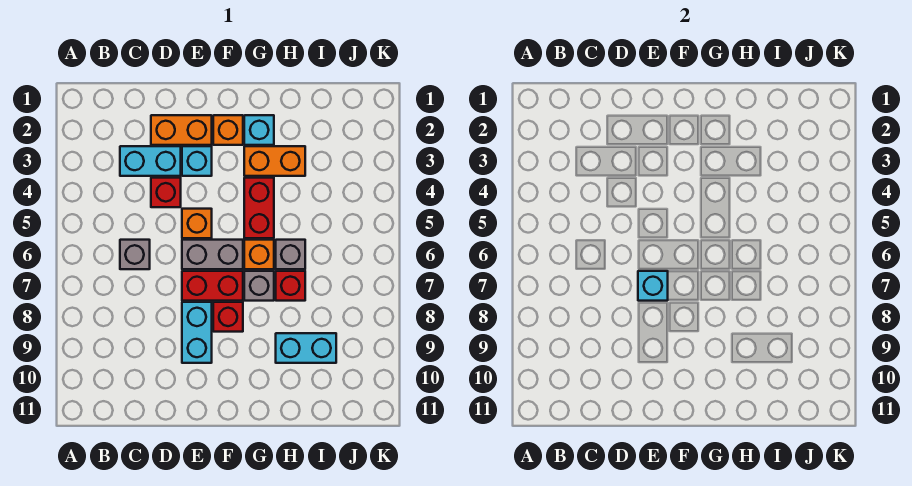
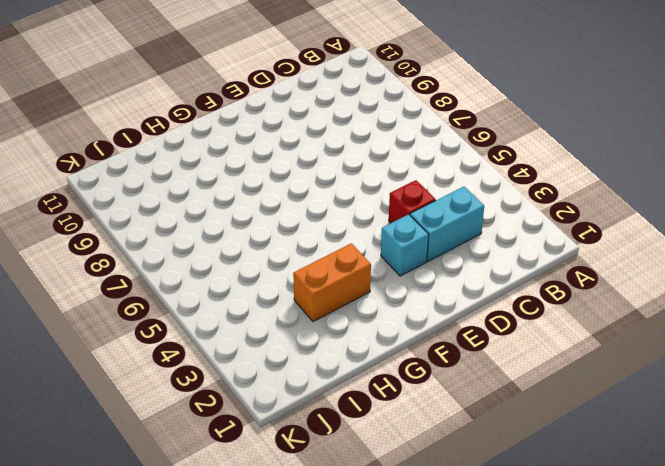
none -> grey brick C6 level 1
none -> orange brick D2:E2 level 1
none -> orange brick E5 level 1

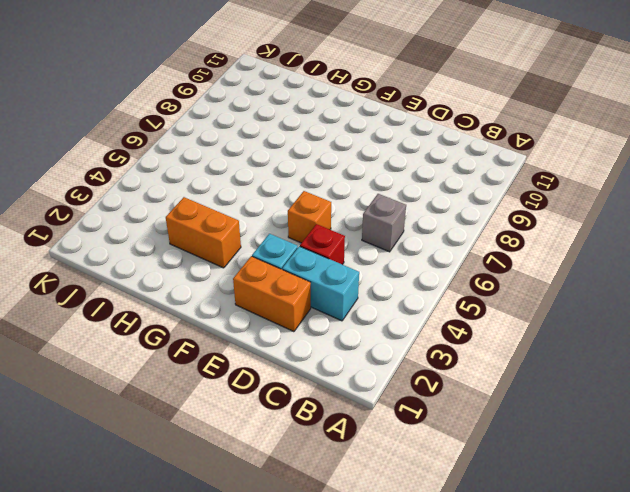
none -> grey brick E6:F6 level 1
none -> red brick E7:F7 level 1
none -> cyan brick E8:E9 level 1

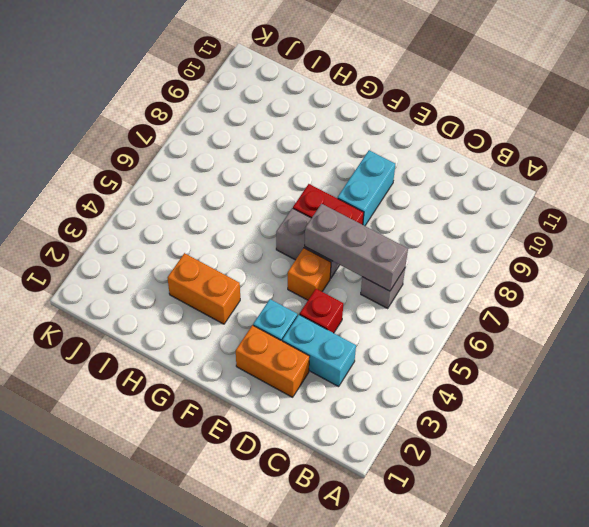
grey brick C6:E6 level 2 -> none
none -> orange brick F2 level 1
none -> red brick F8 level 1
none -> cyan brick G2 level 1

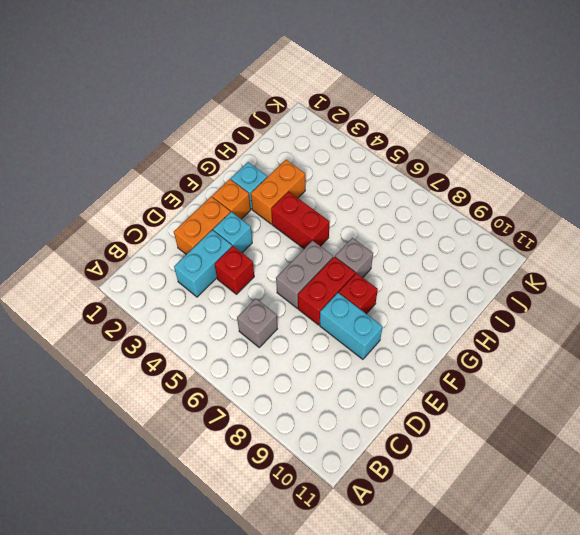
none -> orange brick E5 level 1
none -> orange brick G6 level 1
none -> grey brick H6 level 1

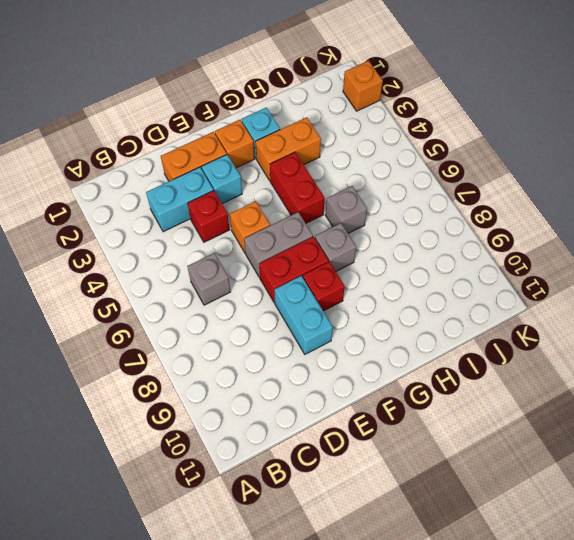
orange brick K2 level 1 -> orange brick G6 level 1
none -> red brick H7 level 1
none -> cyan brick H9:I9 level 1
none -> cyan brick E7 level 2

